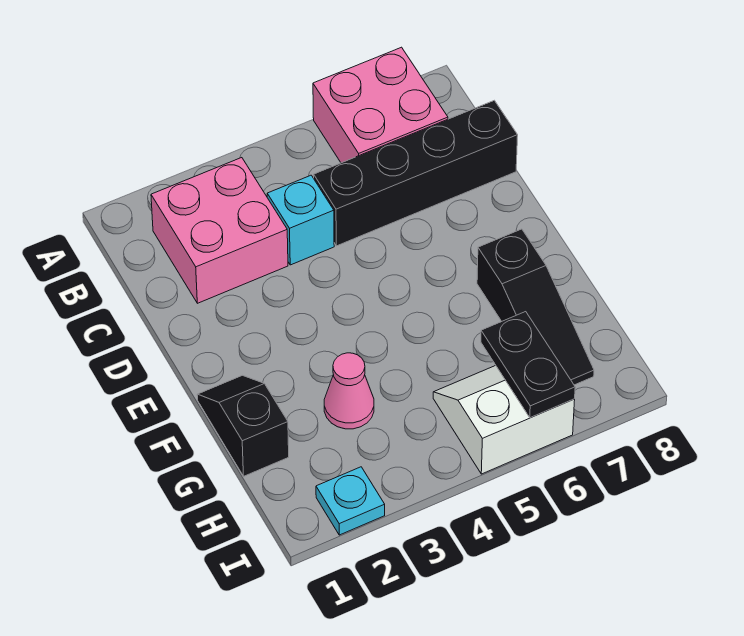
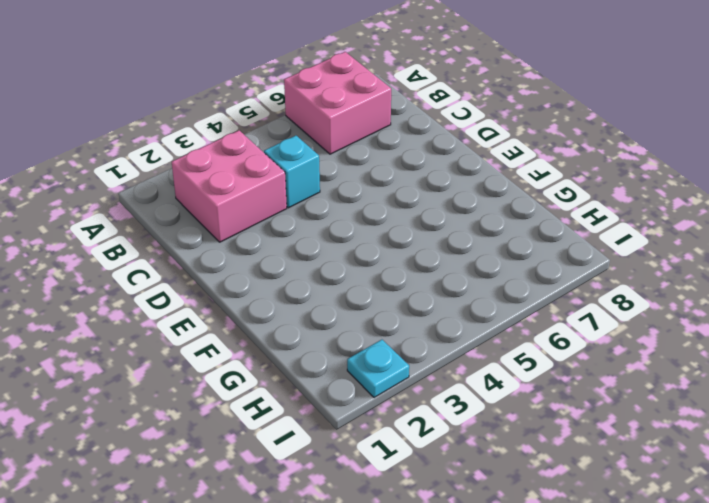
none -> black brick C5:C8 level 1
none -> black slope F1:G1 level 1 top G

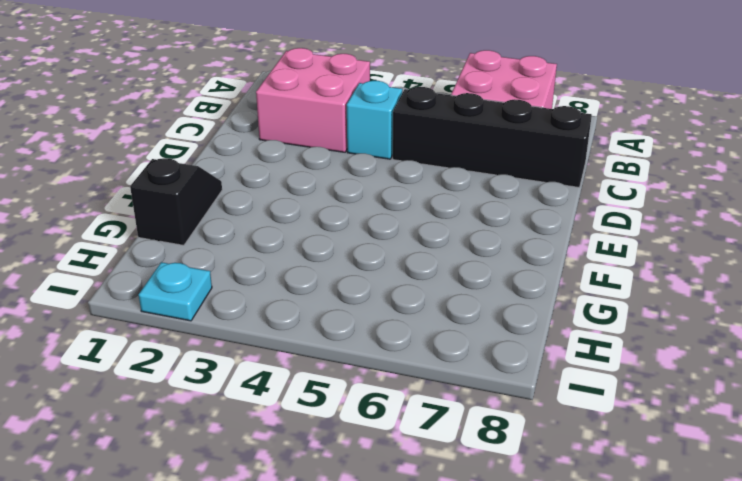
none -> black slope F7:H7 level 1 top F
none -> pink cone G3 level 1

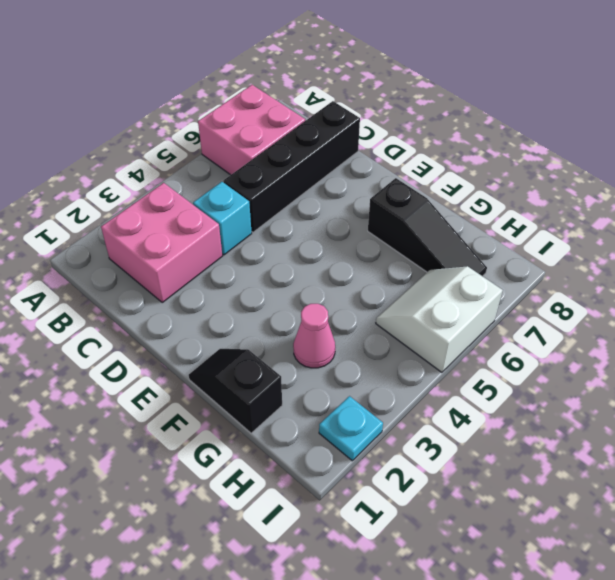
none -> black plate H6:I6 level 2

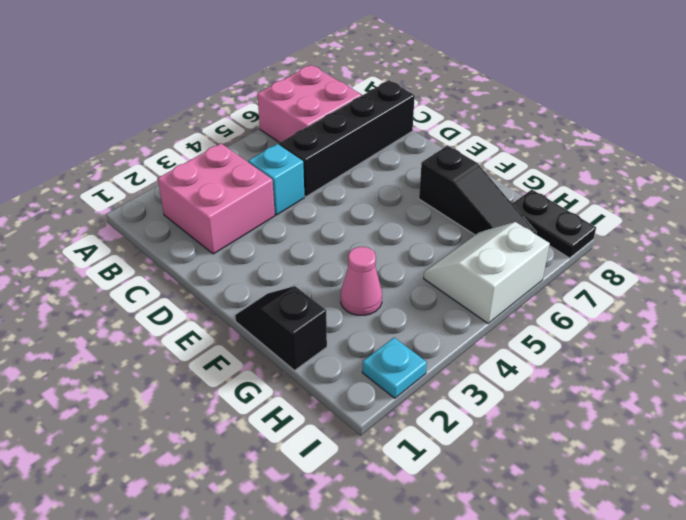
black plate H8:I8 level 1 -> black plate H6:I6 level 2

